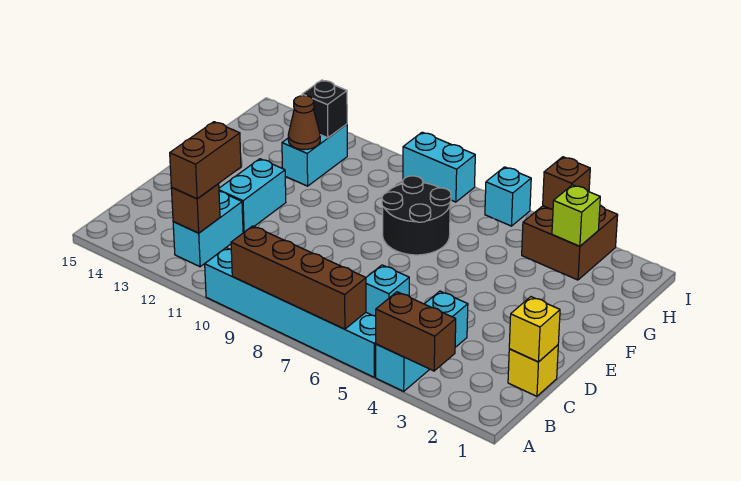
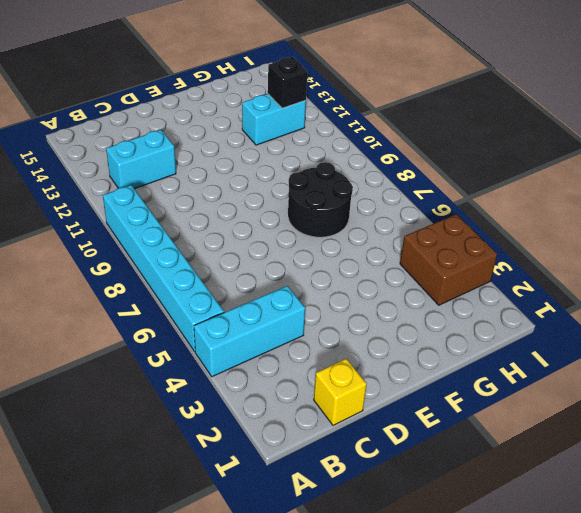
none -> cyan brick C6 level 1
none -> cyan brick D12:E12 level 1
none -> cyan brick I6 level 1

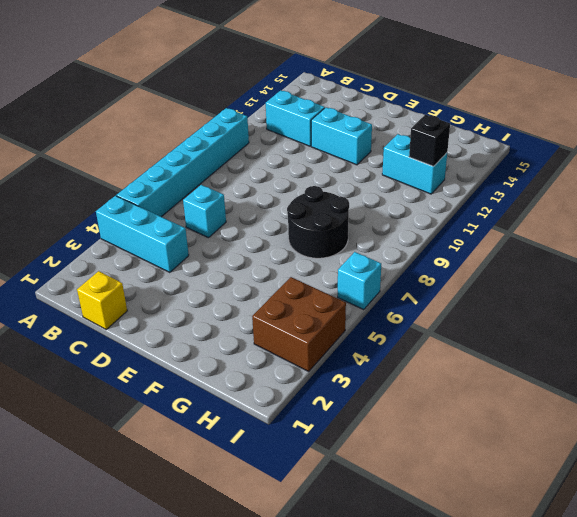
none -> cyan brick I8:I9 level 1
none -> brown brick A3:A4 level 2
none -> brown brick A6:A9 level 2

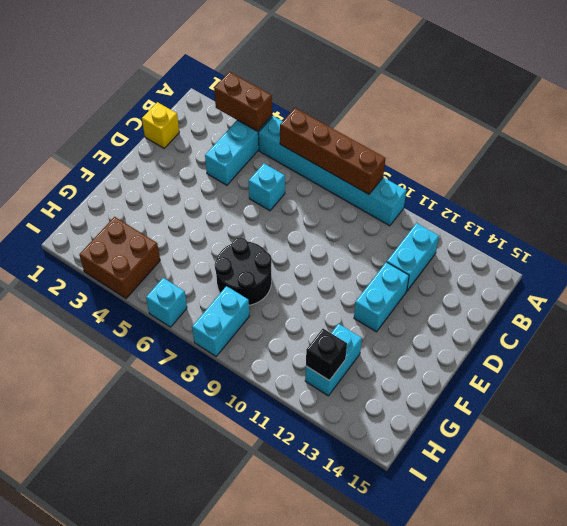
cyan brick H8:I8 level 1 -> cyan brick I8:I9 level 1
none -> brown brick B12 level 2
none -> yellow brick C1 level 2
none -> brown cone G12 level 2

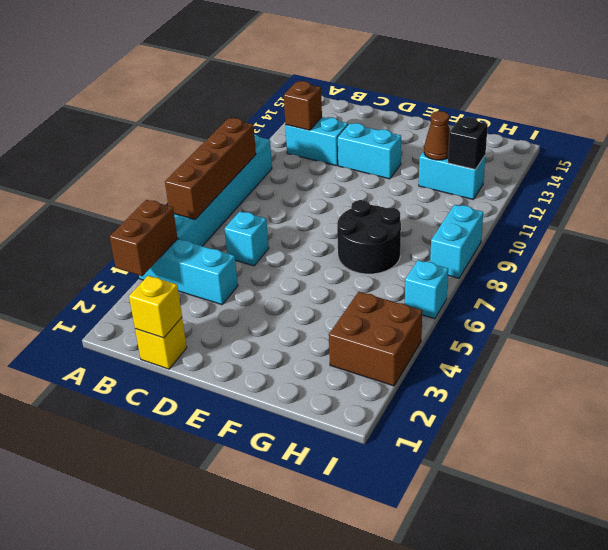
none -> lime brick H3 level 2
none -> brown brick I4 level 2
none -> brown brick B12:C12 level 3

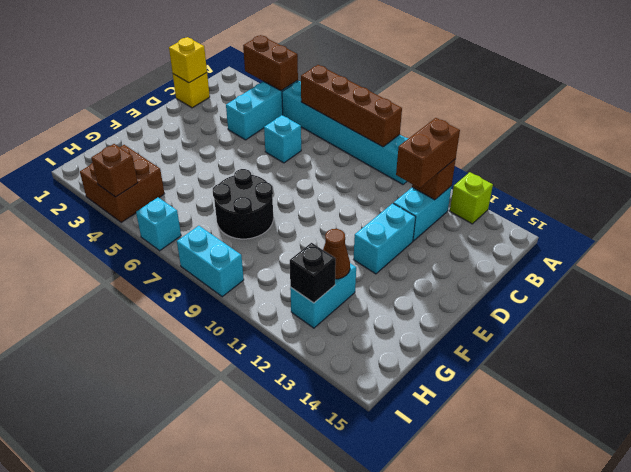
lime brick A13 level 1 -> lime brick H3 level 2

